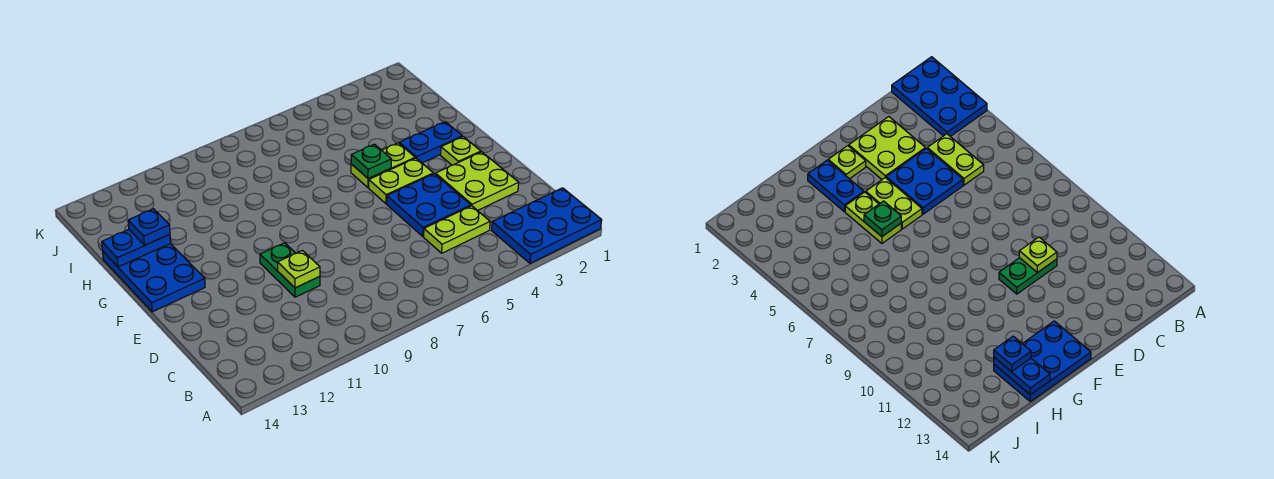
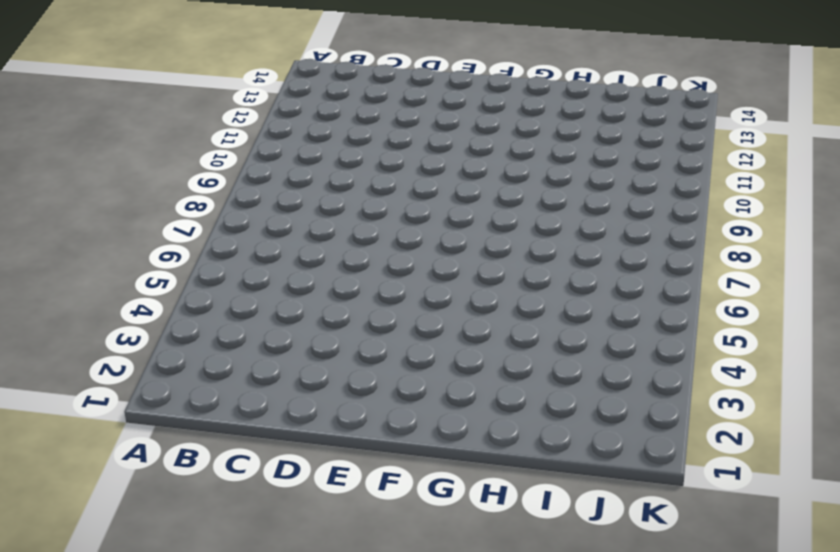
none -> blue plate A1:B3 level 1
none -> lime plate C4:C5 level 1
none -> lime plate D2:E3 level 1

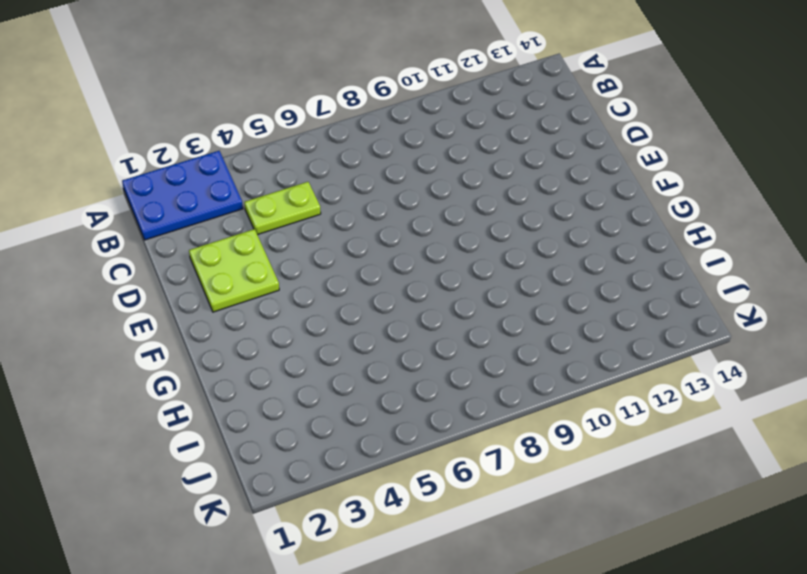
none -> blue plate D4:E5 level 1
none -> green plate D10:E10 level 1
none -> lime plate F2 level 1

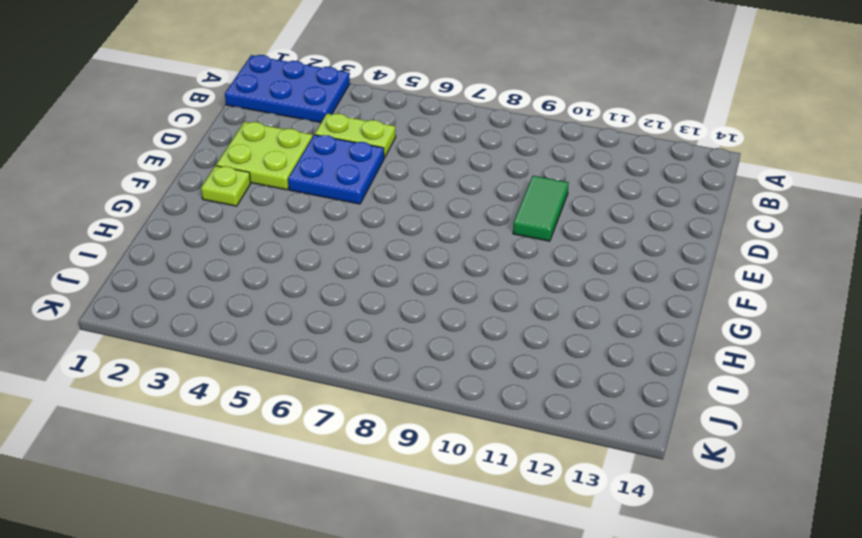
green tile D10:E10 level 1 -> green plate D10:E10 level 1
none -> lime plate F4:F5 level 1
none -> blue plate F13:H14 level 1
none -> blue plate G2:G3 level 1

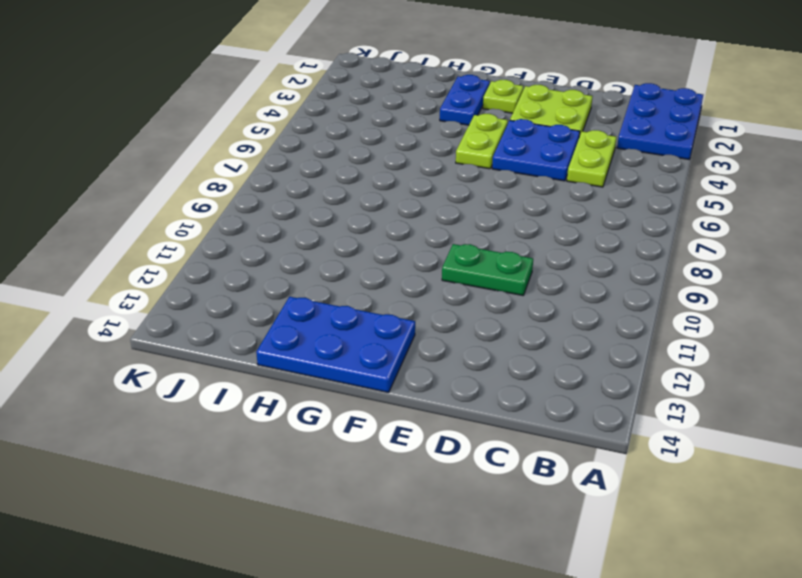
none -> lime plate G4:G5 level 1
none -> lime plate D10 level 2
none -> green plate G5 level 2

